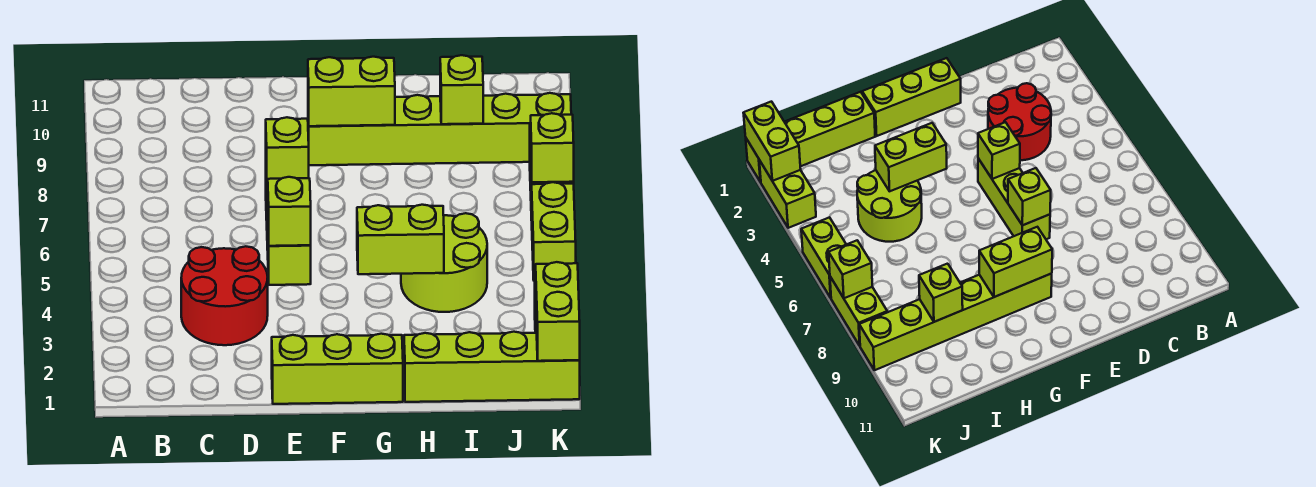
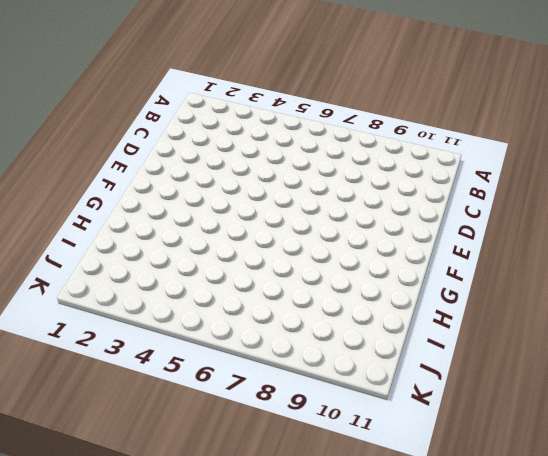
none -> red round brick C3:D4 level 1
none -> lime brick E1:G1 level 1
none -> lime brick E5:E7 level 1

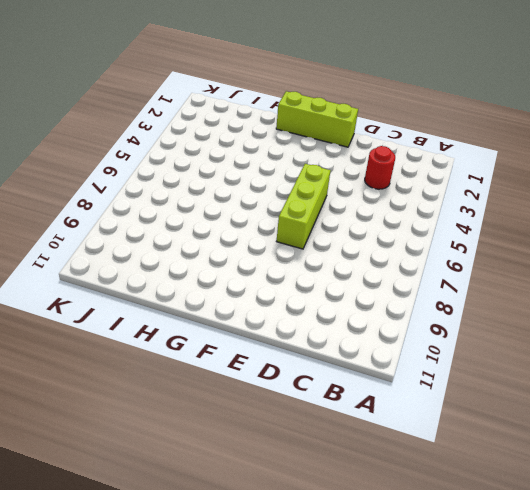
red round brick C3 level 1 -> red round brick C3:D4 level 1
none -> lime brick F9:K9 level 1
none -> lime brick H1:K1 level 1
none -> lime round brick H4:I5 level 1

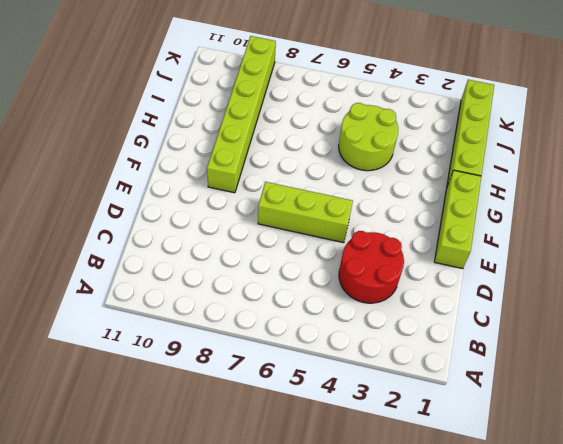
none -> lime brick K2:K3 level 1
none -> lime brick K5:K6 level 1
none -> lime brick K7:K8 level 1

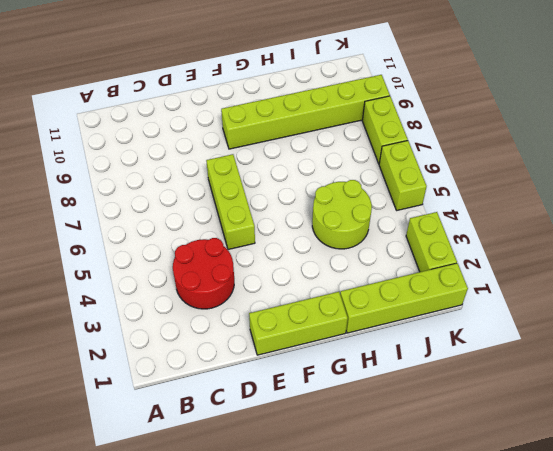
none -> lime brick E5 level 2
none -> lime brick E7 level 2
none -> lime brick F9:G9 level 2

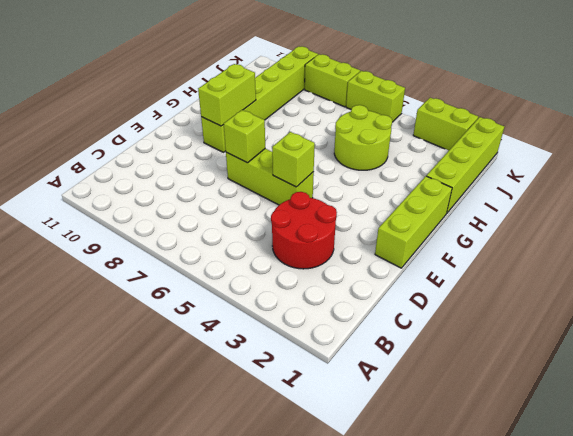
none -> lime brick G4:H4 level 2
none -> lime brick I9 level 2
none -> lime brick K1:K2 level 2

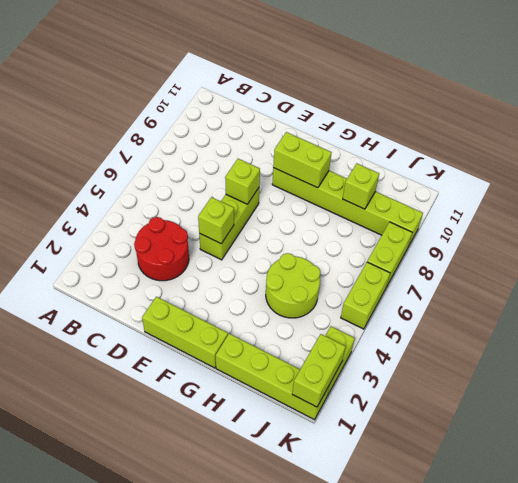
none -> lime brick G4:H4 level 2
none -> lime brick K7 level 2

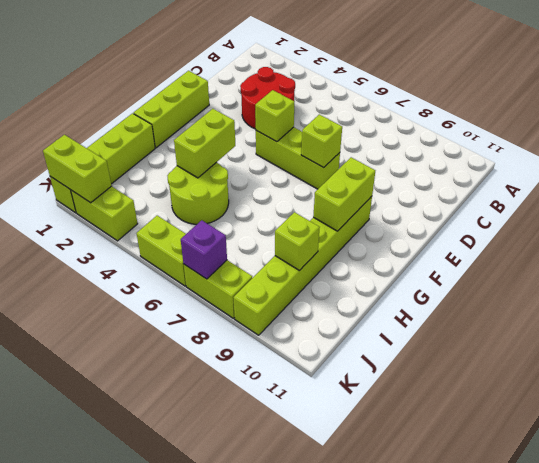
purple brick K7 level 2 -> lime brick K7 level 2

